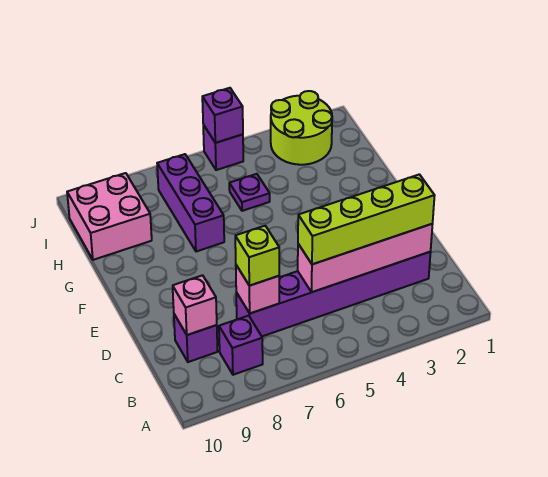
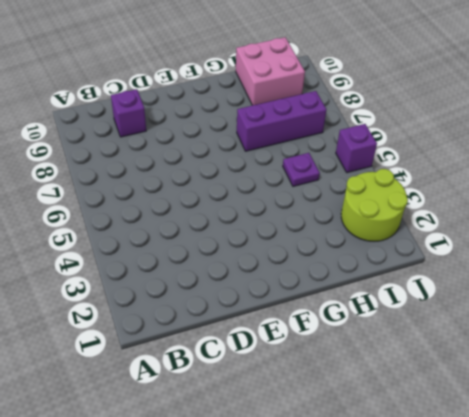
none -> purple brick B8 level 1
none -> purple brick C2:C7 level 1
none -> pink brick C2:C5 level 2

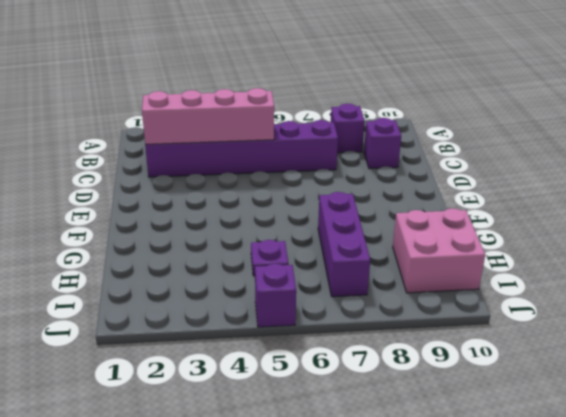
none -> lime round brick I2:J3 level 1
none -> pink brick C7 level 2
none -> pink brick C9 level 2

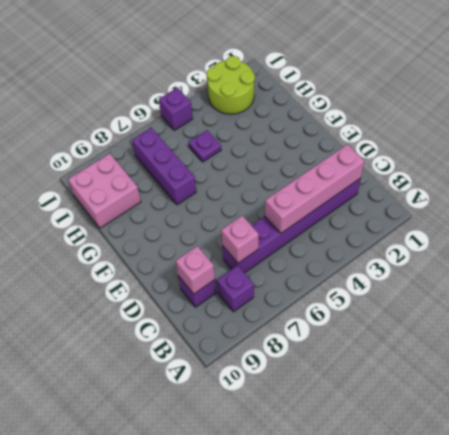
none -> purple brick J5 level 2
none -> lime brick C2:C5 level 3
none -> lime brick C7 level 3

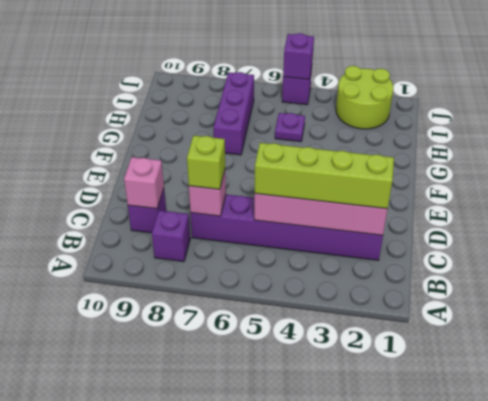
none -> pink brick H9:I10 level 1

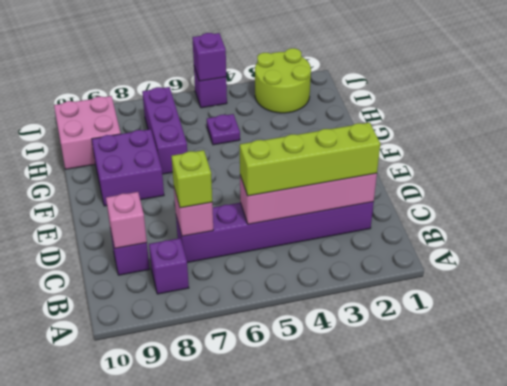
purple brick F8:G9 level 1 -> none

